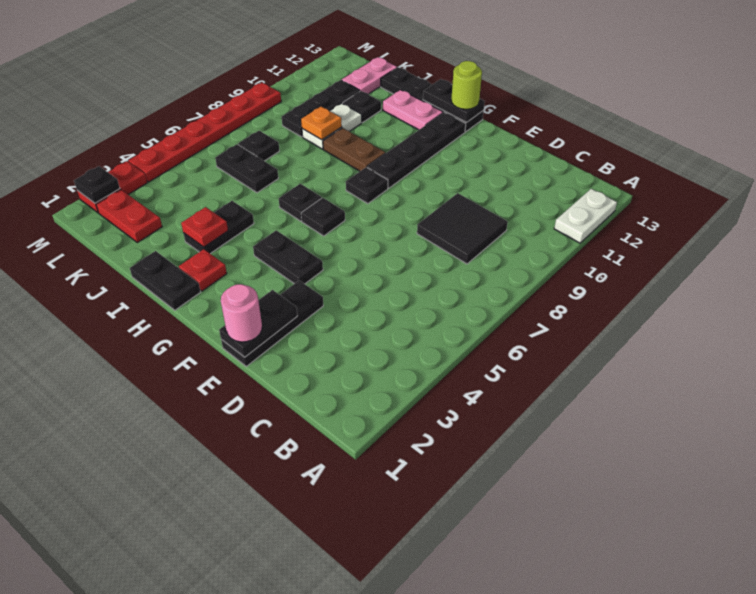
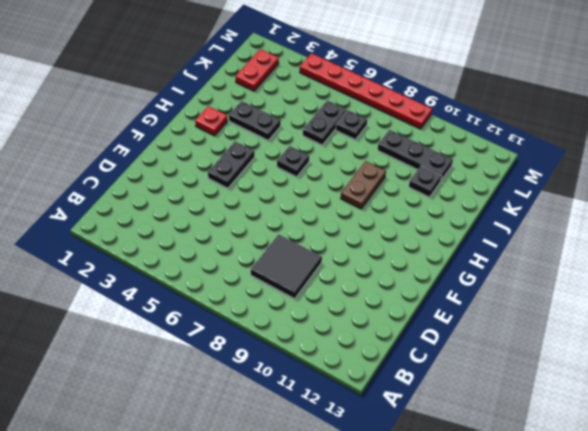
none -> white plate A11:A12 level 1
none -> black plate E1:E3 level 1
none -> black plate G6 level 1
none -> black plate G8 level 1

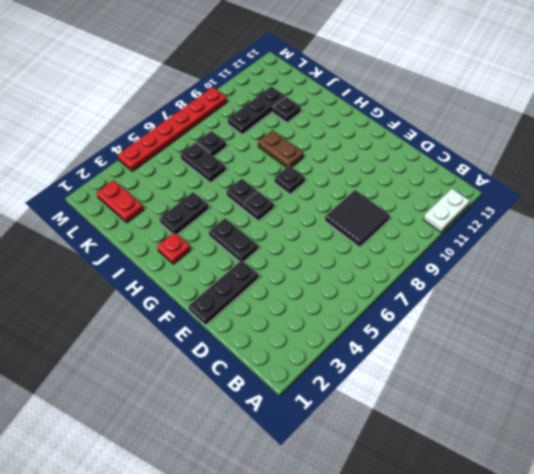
none -> black plate G9:G12 level 1
none -> black plate G13:J13 level 1
none -> black plate H1:I1 level 1
none -> pink plate H12:I12 level 1

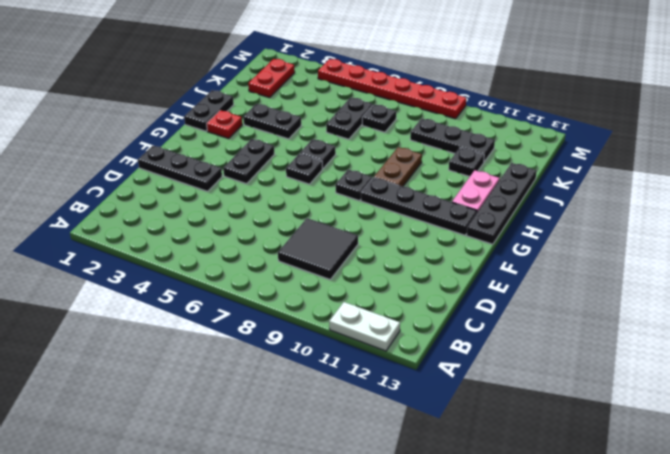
none -> white plate J9:J10 level 1
none -> pink plate K12:K13 level 1
none -> red plate M2:M3 level 1
none -> black plate E1:E2 level 2

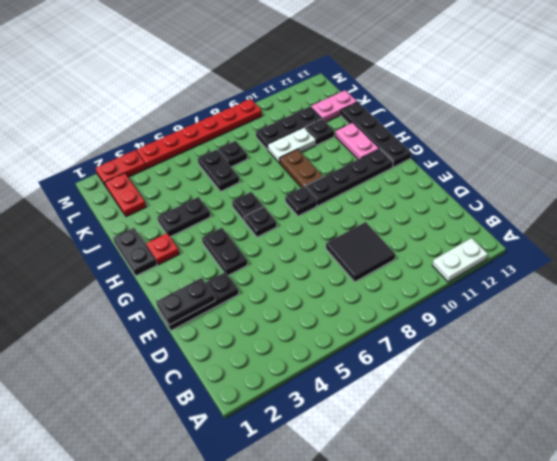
none -> black plate G13:H13 level 2
none -> red plate I3 level 2
none -> orange plate J9 level 2
none -> black plate M2 level 2

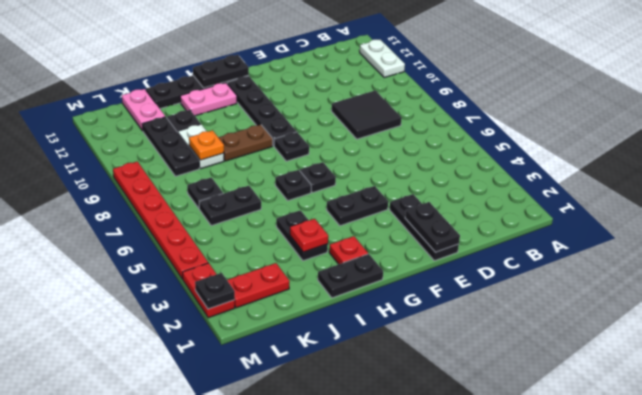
none -> pink round brick E1 level 3
none -> lime round brick G13 level 3

